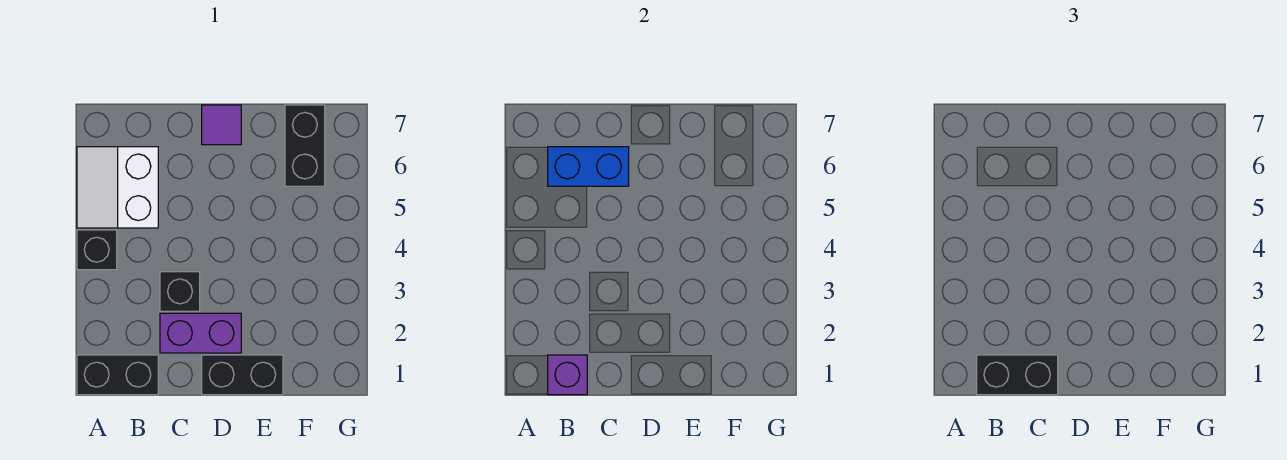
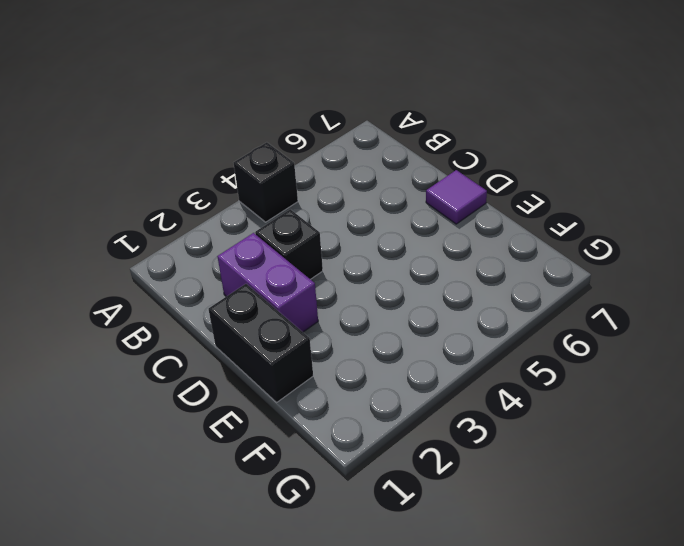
none -> black brick A1:B1 level 1
none -> white slope A5:B6 level 1 top B

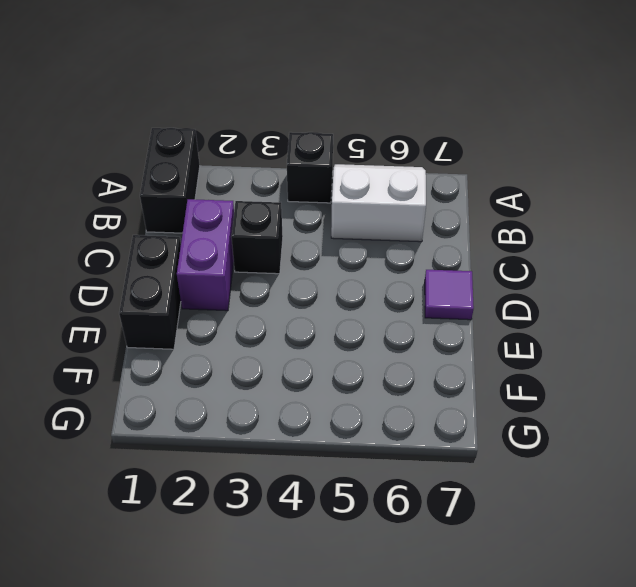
none -> black brick F6:F7 level 1
none -> purple brick B1 level 2

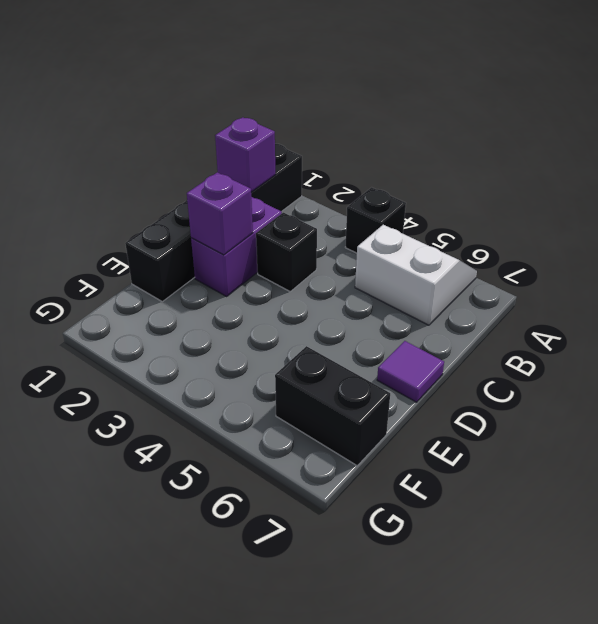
purple brick D2 level 2 -> none
none -> blue brick B6:C6 level 2
none -> black brick B1:C1 level 3

